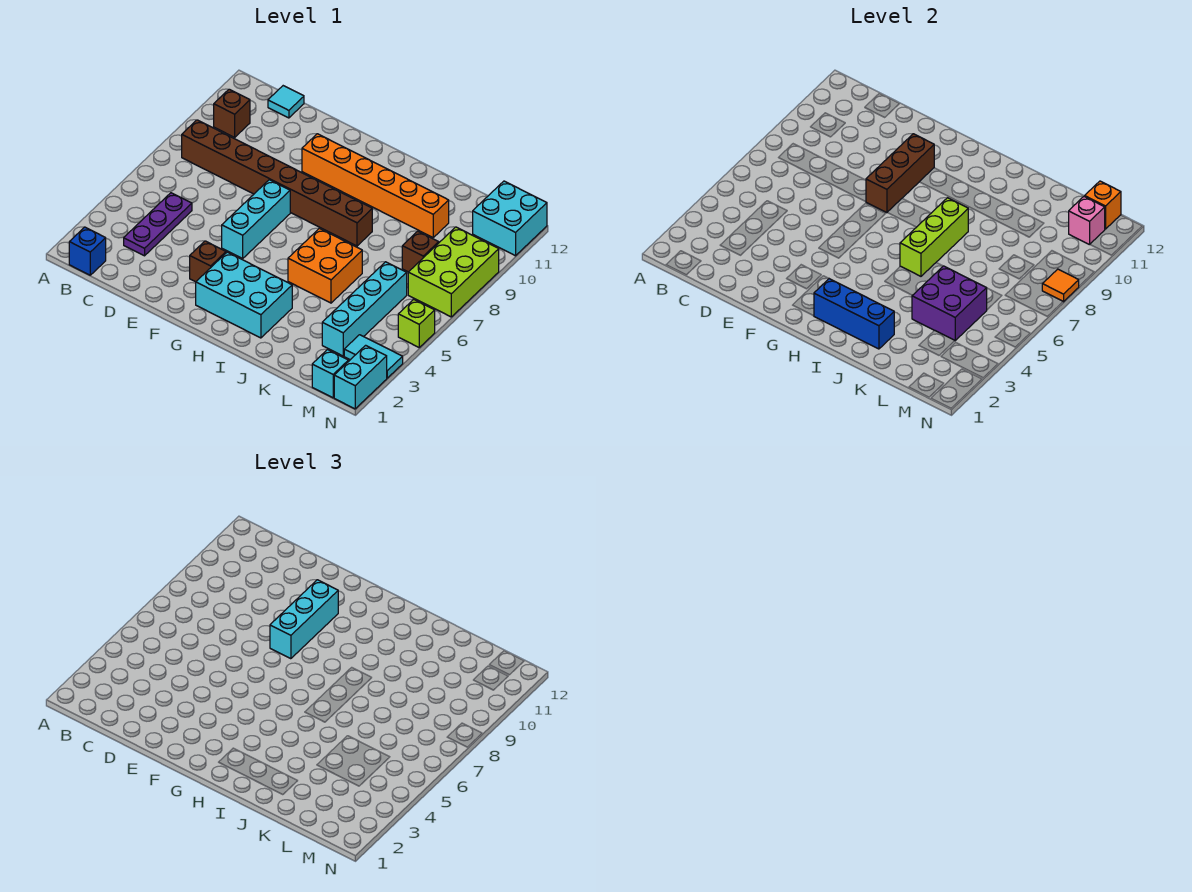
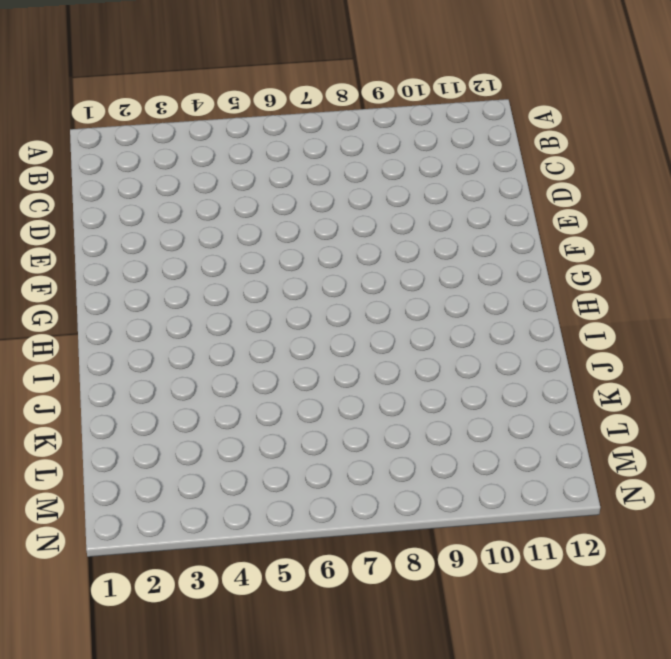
none -> blue brick B1 level 1
none -> brown brick B8:I8 level 1
none -> brown brick B10 level 1

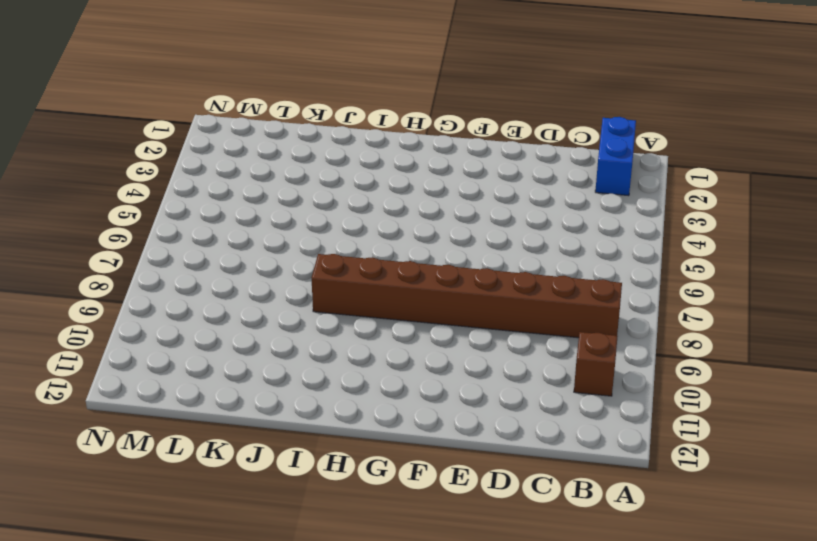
blue brick B1:B2 level 1 -> blue brick B1 level 1
none -> purple plate C3:C5 level 1
none -> cyan tile C12 level 1
none -> brown brick F3 level 1

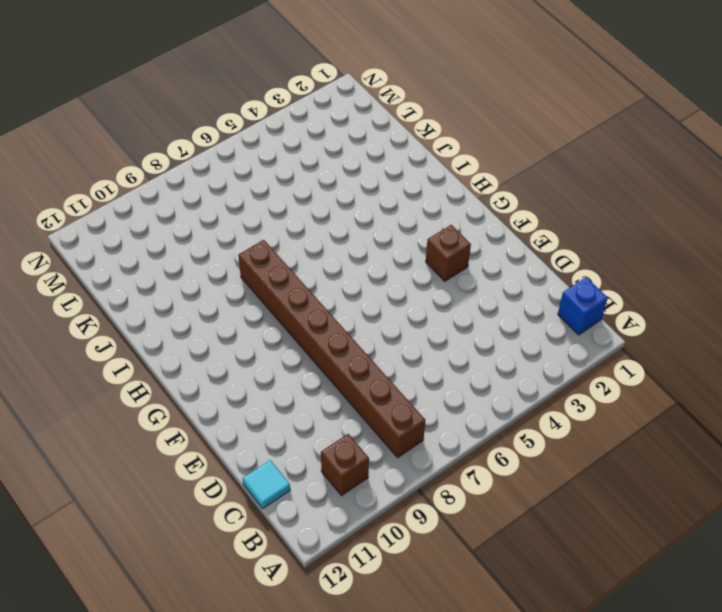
none -> purple plate C3:C5 level 1
none -> cyan brick F5:F7 level 1
none -> orange brick F10:K10 level 1

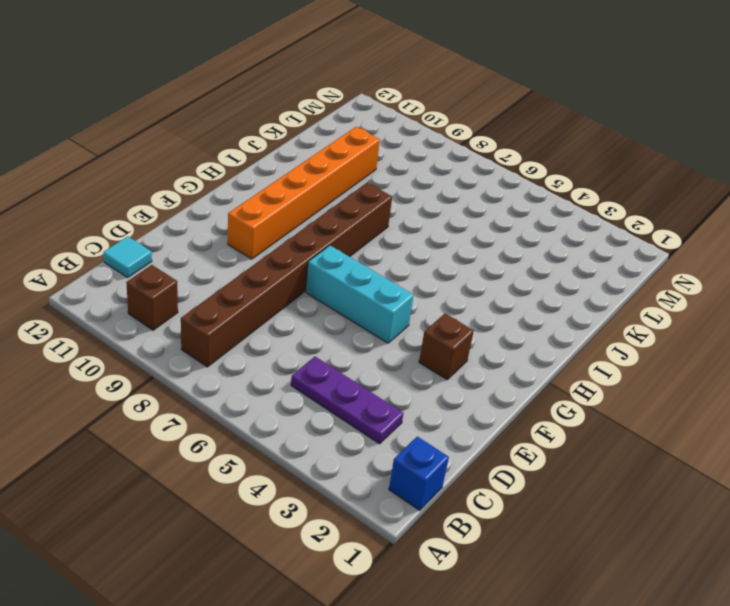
none -> cyan brick G2:I3 level 1
none -> orange brick I5:J6 level 1
none -> cyan brick L3:L6 level 1

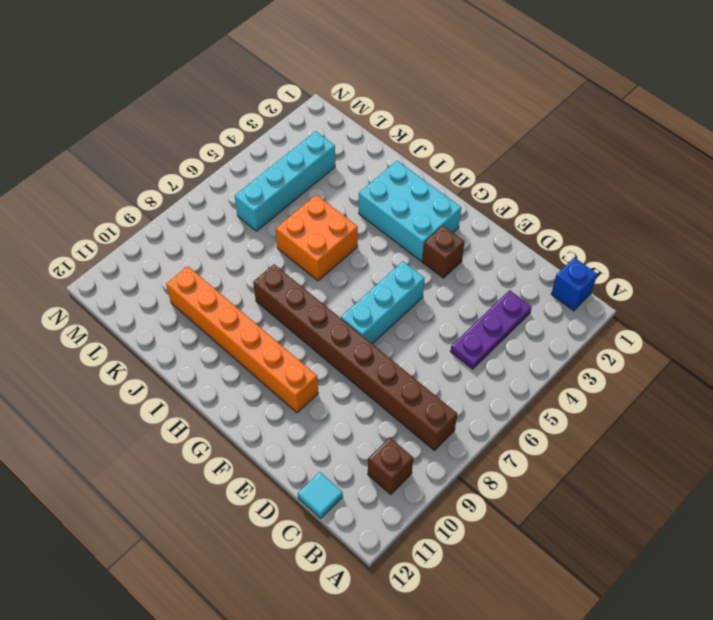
none -> brown brick L8 level 1
none -> cyan brick M1 level 1
none -> cyan tile M3:N3 level 1

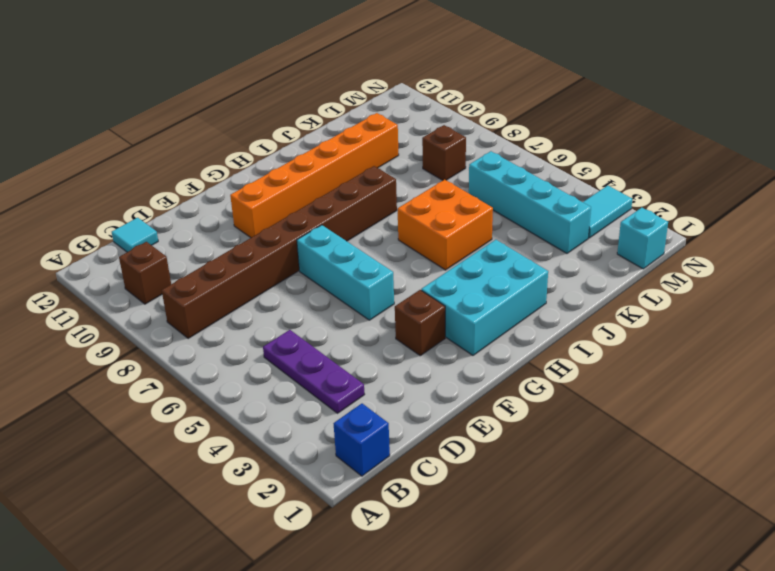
none -> lime brick M7:N9 level 1
none -> cyan brick M11:N12 level 1
none -> cyan brick N1:N2 level 1

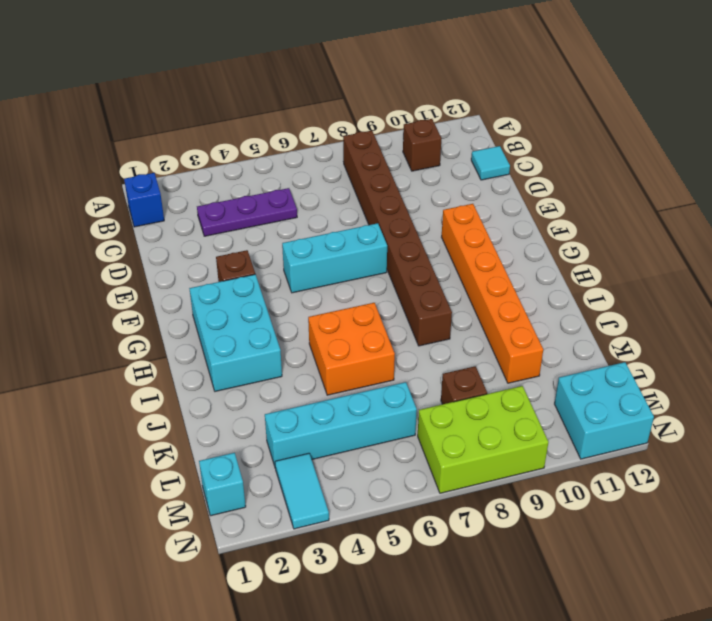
none -> cyan brick N1:N2 level 1
none -> lime brick N5 level 1
none -> brown brick F8:F10 level 2

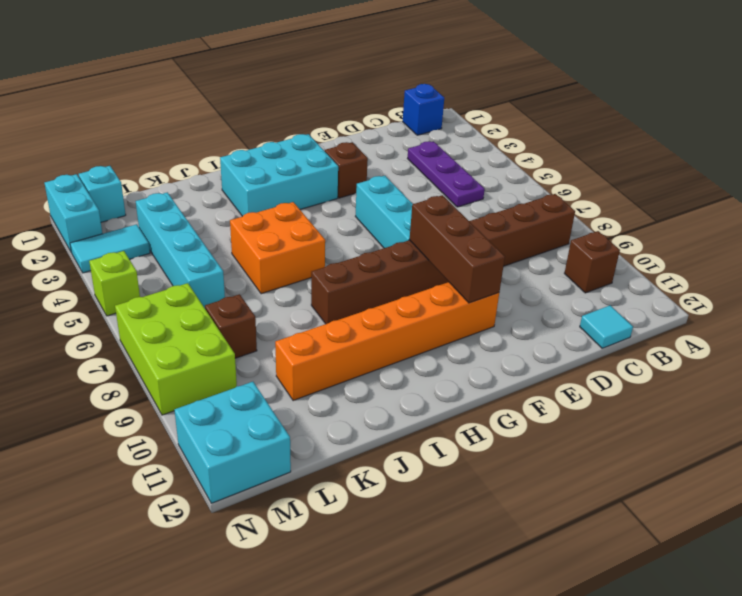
none -> blue brick H2:J2 level 2
none -> lime brick I6:I8 level 2
none -> purple brick K4:L5 level 2

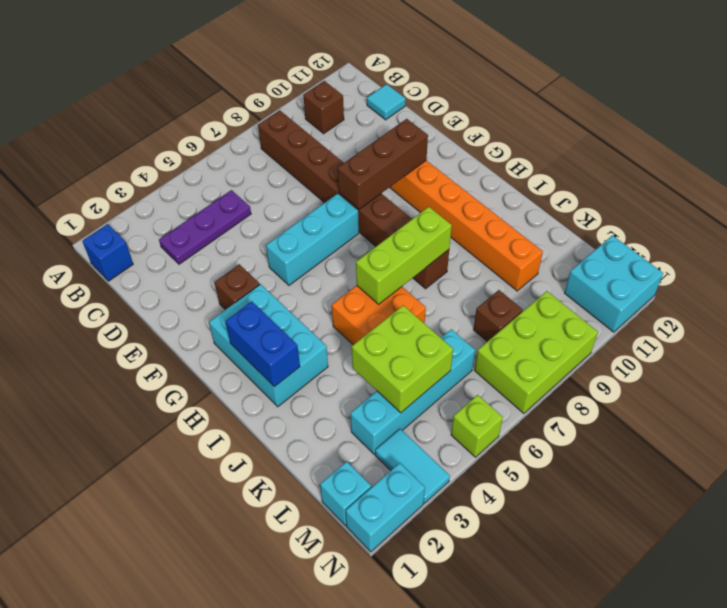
blue brick H2:I2 level 2 -> blue brick H2:J2 level 2
lime brick K4:L5 level 2 -> purple brick K4:L5 level 2
none -> pink brick M11 level 2
none -> orange brick M12 level 2
none -> orange tile N8 level 2

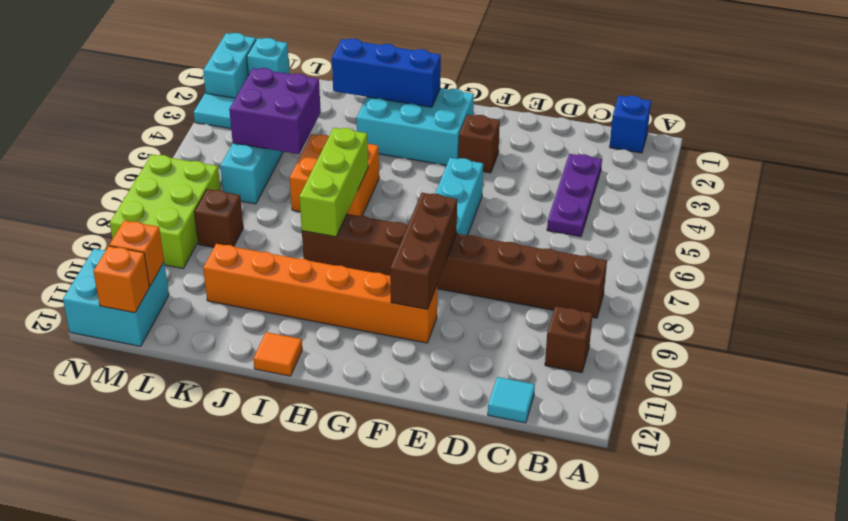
orange tile I12 level 1 -> orange tile N8 level 2
orange brick M11 level 2 -> pink brick M11 level 2
none -> lime brick N5 level 1
none -> cyan brick F8:F10 level 3

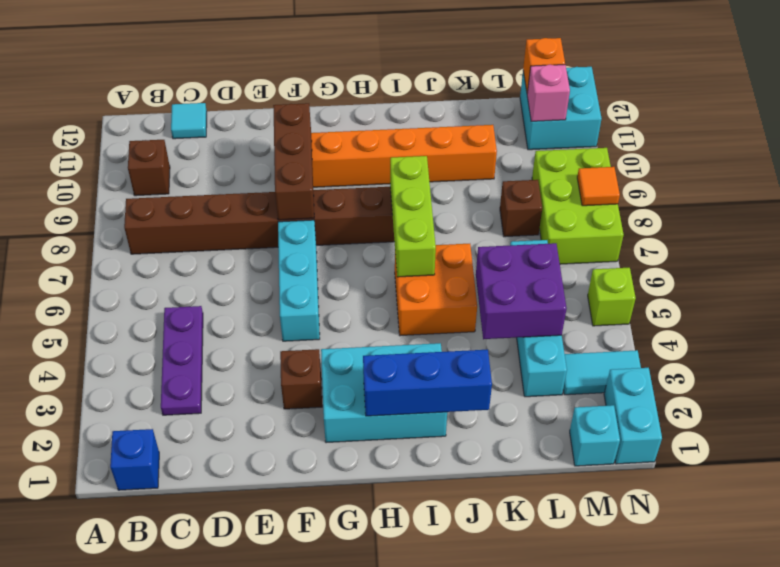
none -> cyan brick F8:F10 level 3

